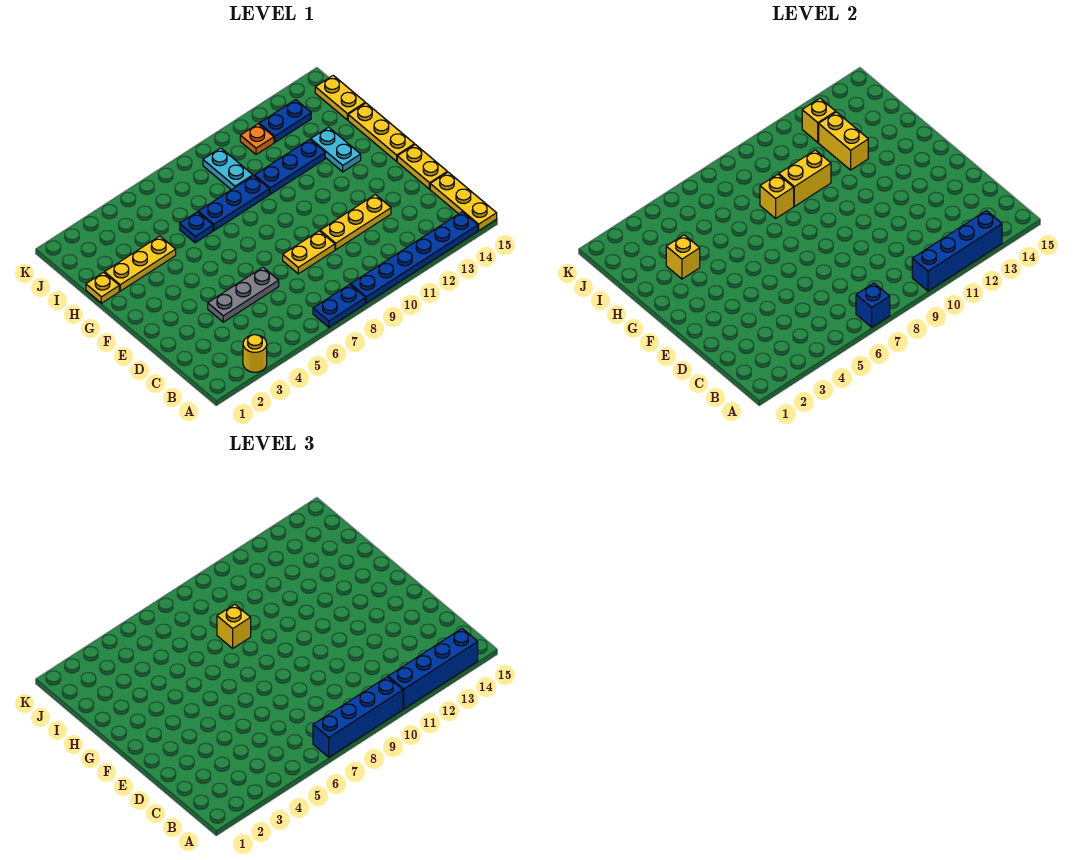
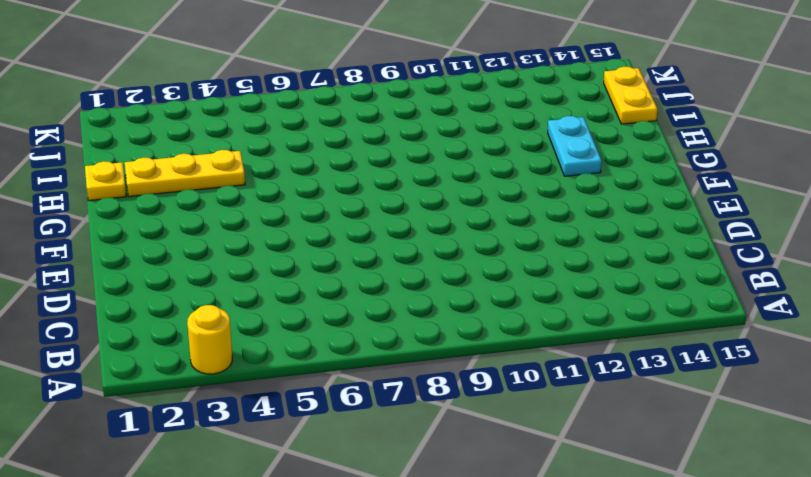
none -> blue plate A7:A8 level 1
none -> blue plate A9:A14 level 1
none -> yellow plate A15:C15 level 1

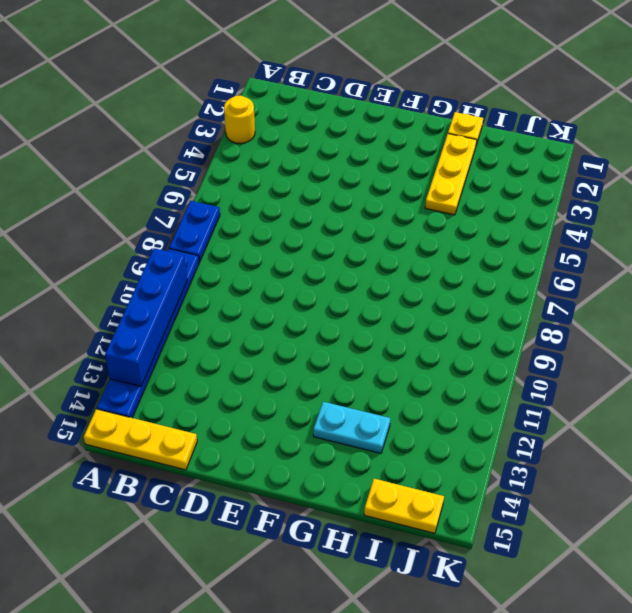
none -> grey plate D4:D6 level 1
none -> yellow plate D8:D9 level 1
none -> yellow plate D10:D12 level 1

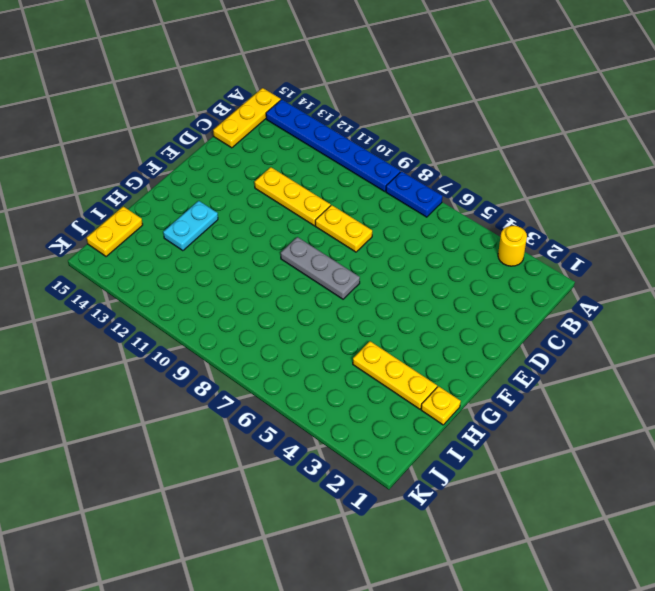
grey plate F7:F9 level 1 -> grey plate D4:D6 level 1
none -> yellow plate D15:E15 level 1
none -> yellow plate F15:H15 level 1
none -> blue plate H6 level 1

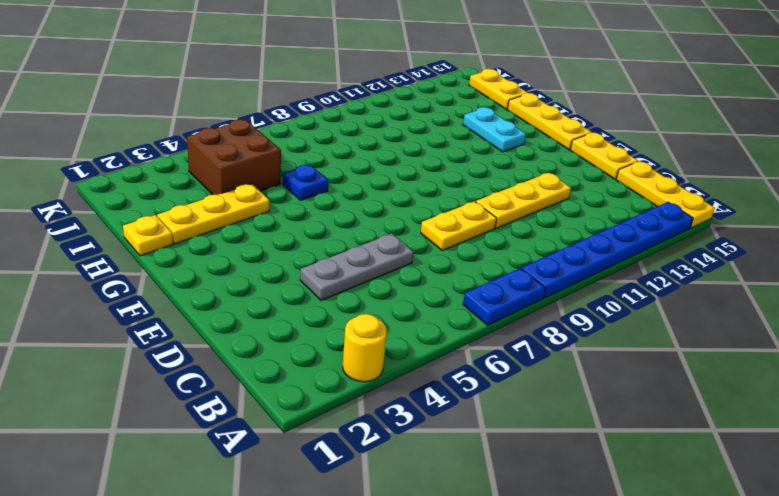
brown brick I4:J5 level 1 -> none
none -> blue plate H7:H9 level 1
none -> blue plate H10:H12 level 1
none -> cyan plate I9:J9 level 1

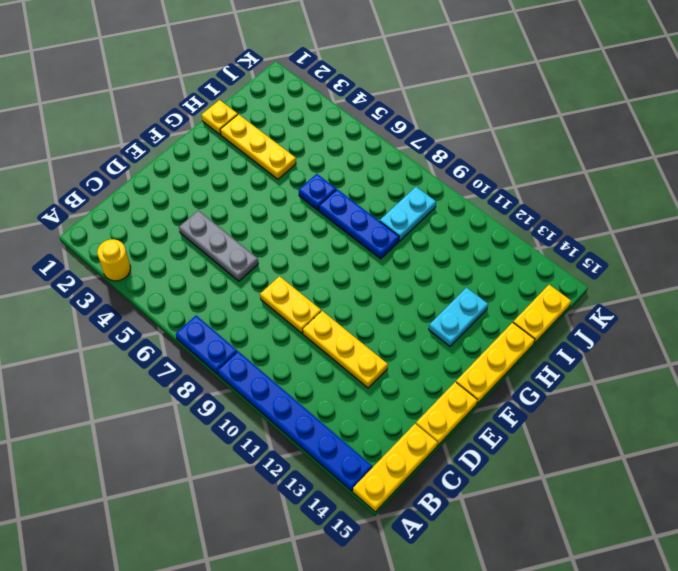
none -> blue plate H10:H12 level 1
none -> orange plate J11 level 1
none -> blue plate J12:J13 level 1

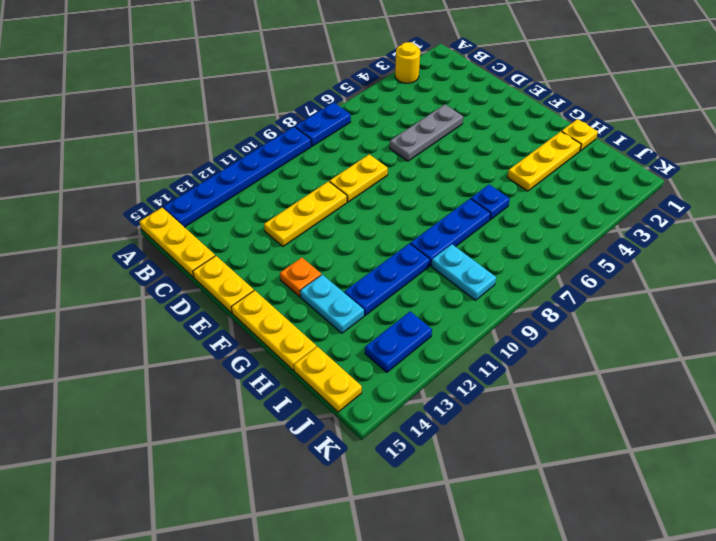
orange plate F13 level 1 -> orange plate J11 level 1
none -> blue brick A7 level 2
none -> blue brick A10:A13 level 2
none -> yellow brick H3 level 2

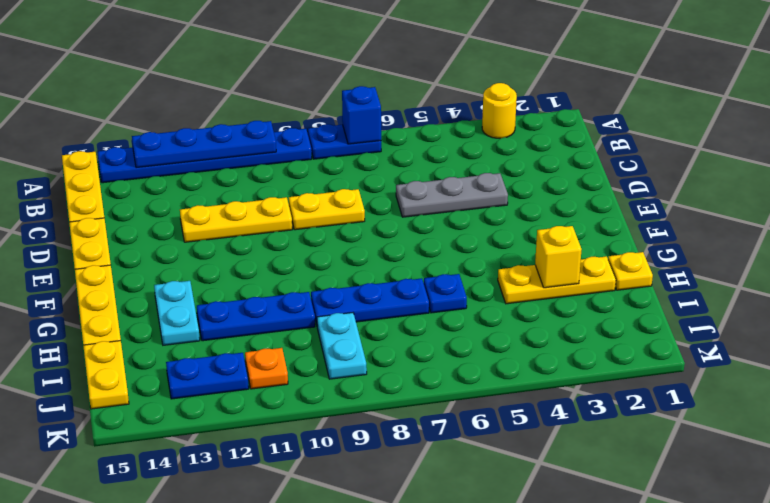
blue plate A10:A13 level 2 -> blue brick A10:A13 level 2
none -> yellow brick H8 level 2
none -> yellow brick H9:H10 level 2
none -> yellow brick H12:I12 level 2

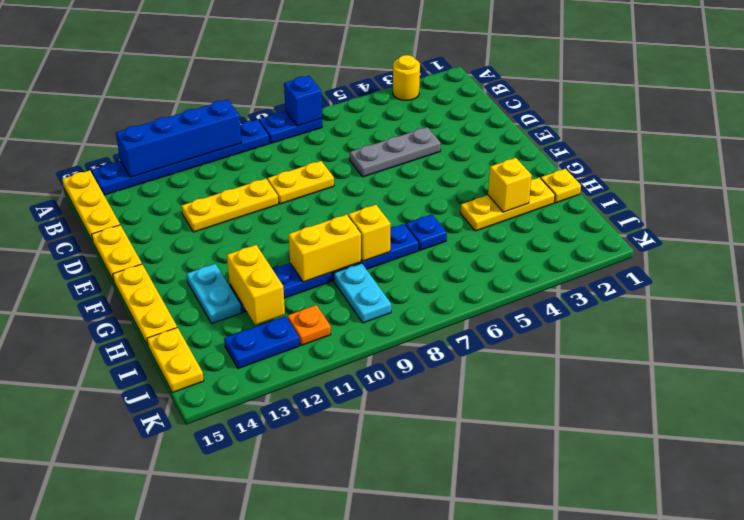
none -> yellow brick J12 level 2
none -> blue brick A7:A10 level 3
none -> blue brick A11:A14 level 3

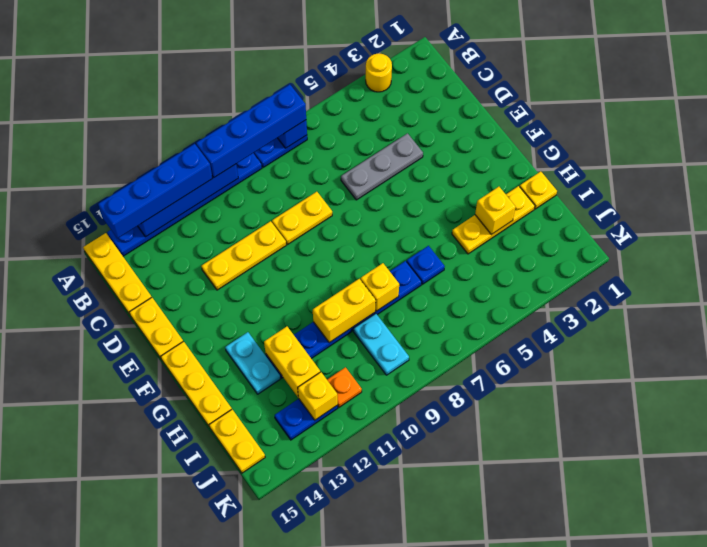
none -> yellow brick H8 level 3

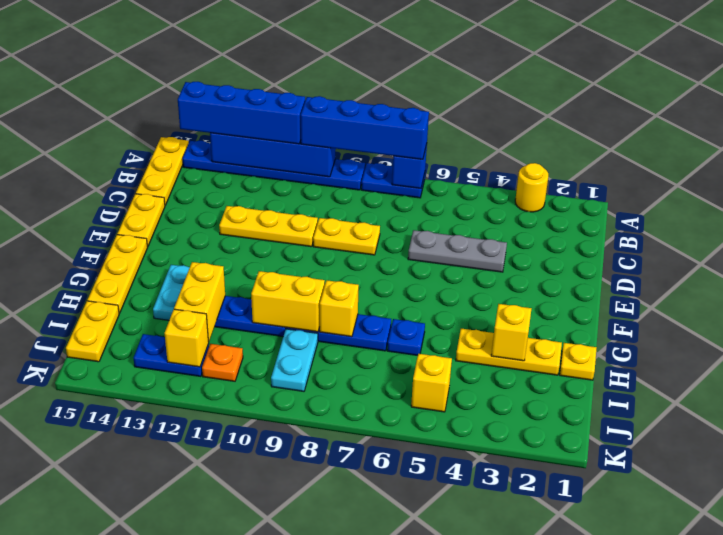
yellow brick J5 level 1 -> yellow brick H8 level 3

